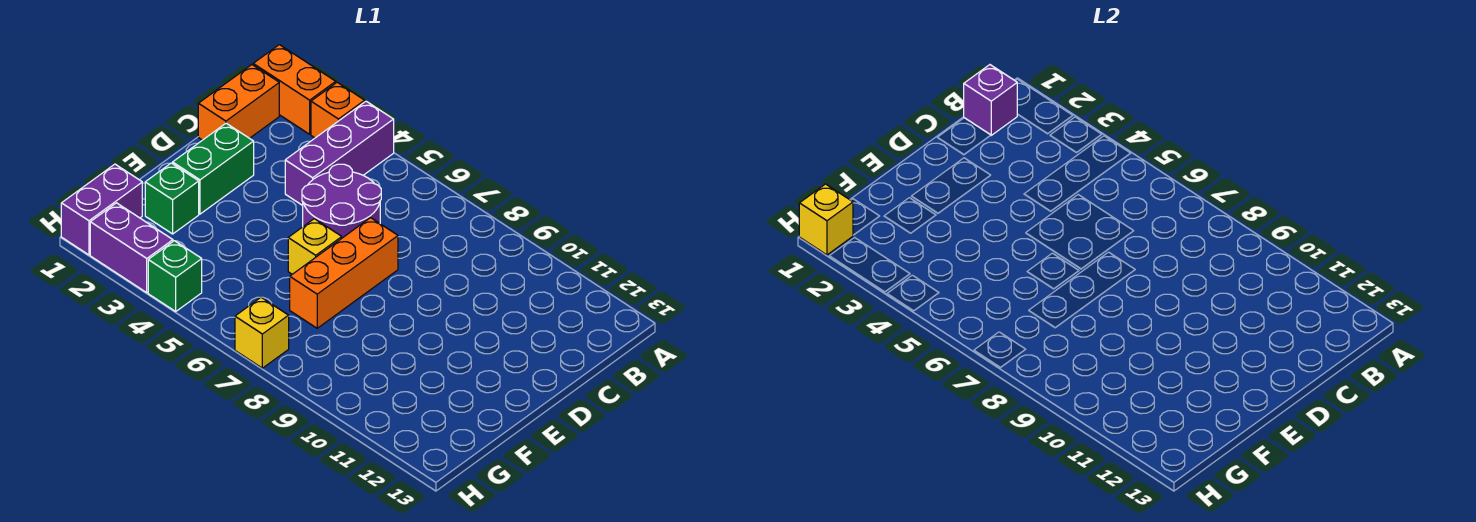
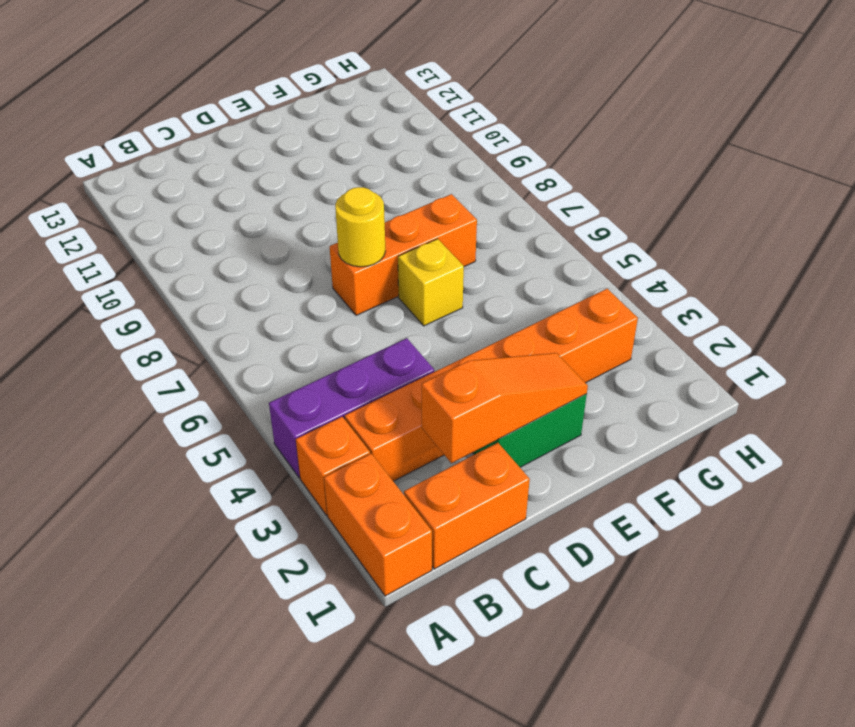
orange brick B3:G3 level 1 -> none
orange slope C2:E2 level 2 top C -> none
yellow round brick D7 level 2 -> none
none -> purple round brick C5:D6 level 1
none -> green brick F2 level 1
none -> purple brick G1:H1 level 1

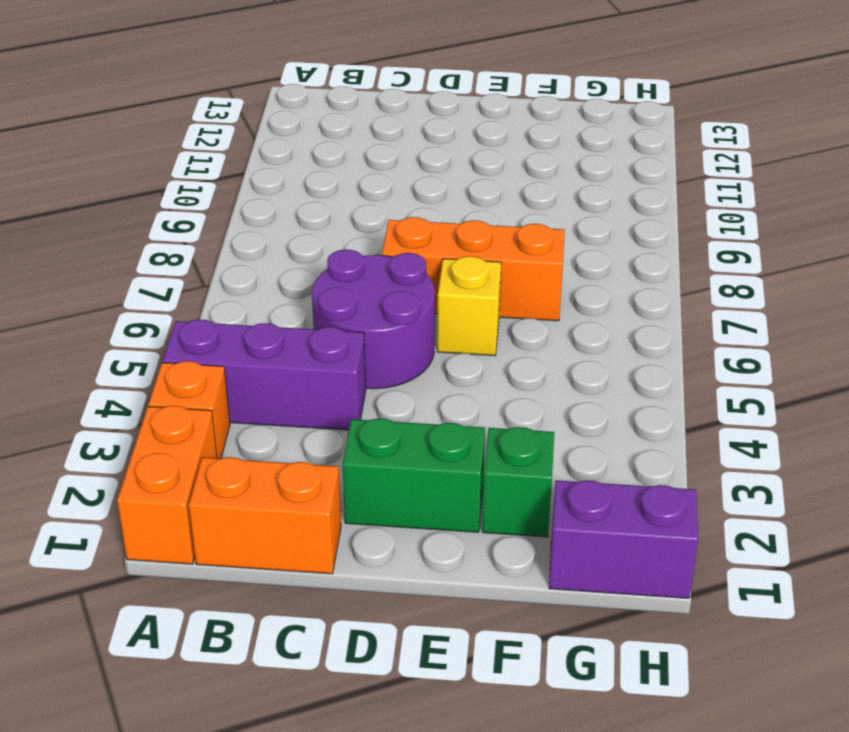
none -> purple brick H2:H3 level 1
none -> green brick H4 level 1
none -> yellow brick H7 level 1

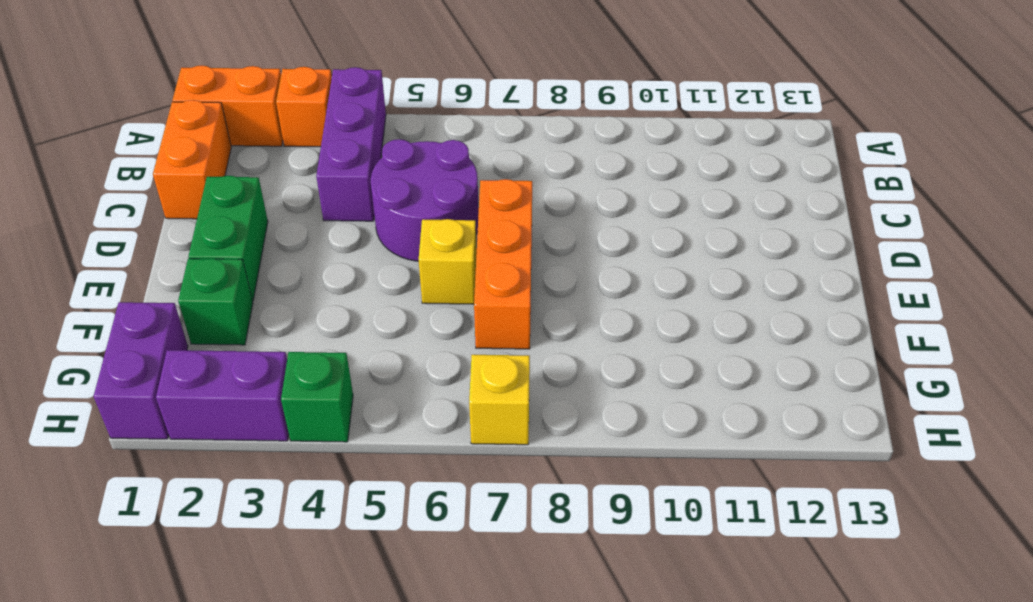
none -> purple brick B1 level 2
none -> yellow brick H1 level 2

